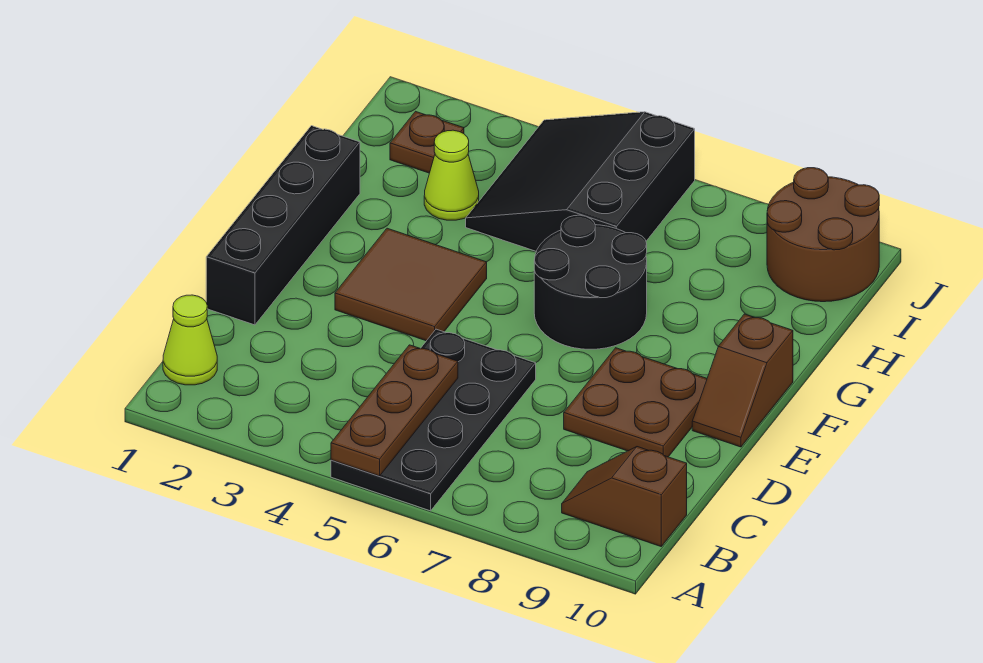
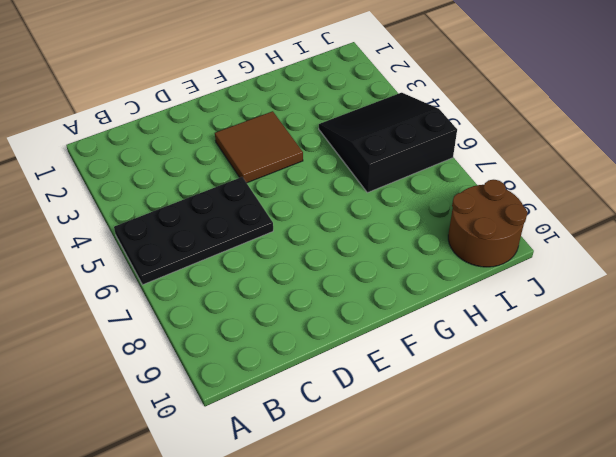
none -> lime cone B1 level 1
none -> brown slope B9:B10 level 1 top 10
none -> black brick D1:G1 level 1

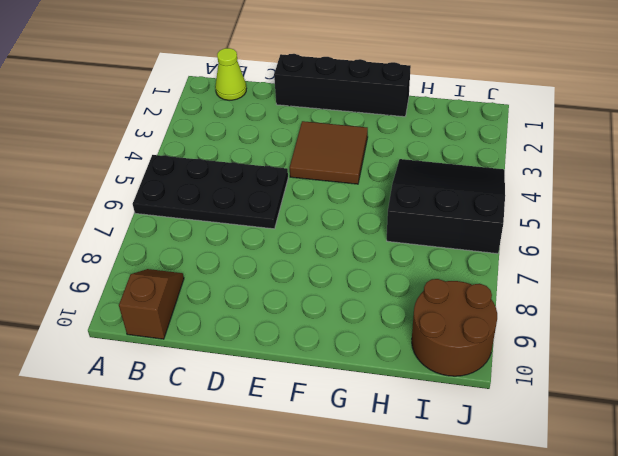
none -> brown plate D8:E9 level 1
none -> brown slope E10:F10 level 1 top F
none -> black round brick F6:G7 level 1

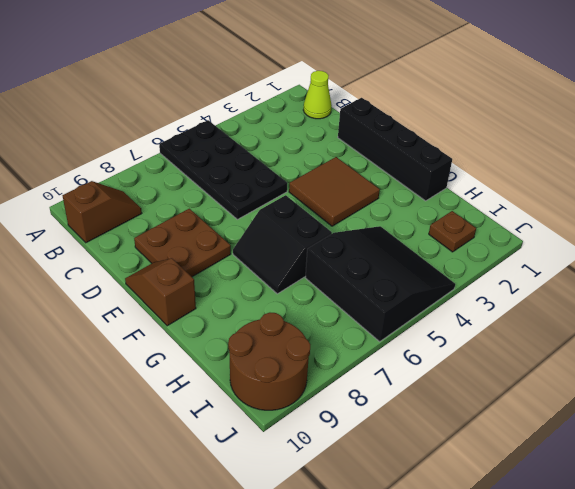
black slope F6:G7 level 1 top 6 -> black round brick F6:G7 level 1
none -> lime cone H3 level 1
none -> brown plate A5:C5 level 2

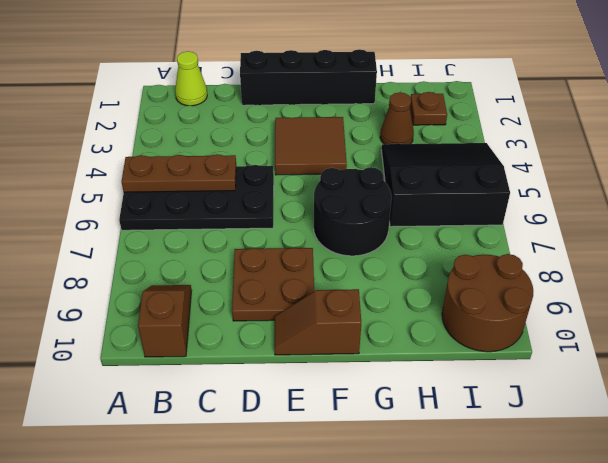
brown cone H3 level 1 -> lime cone H3 level 1

